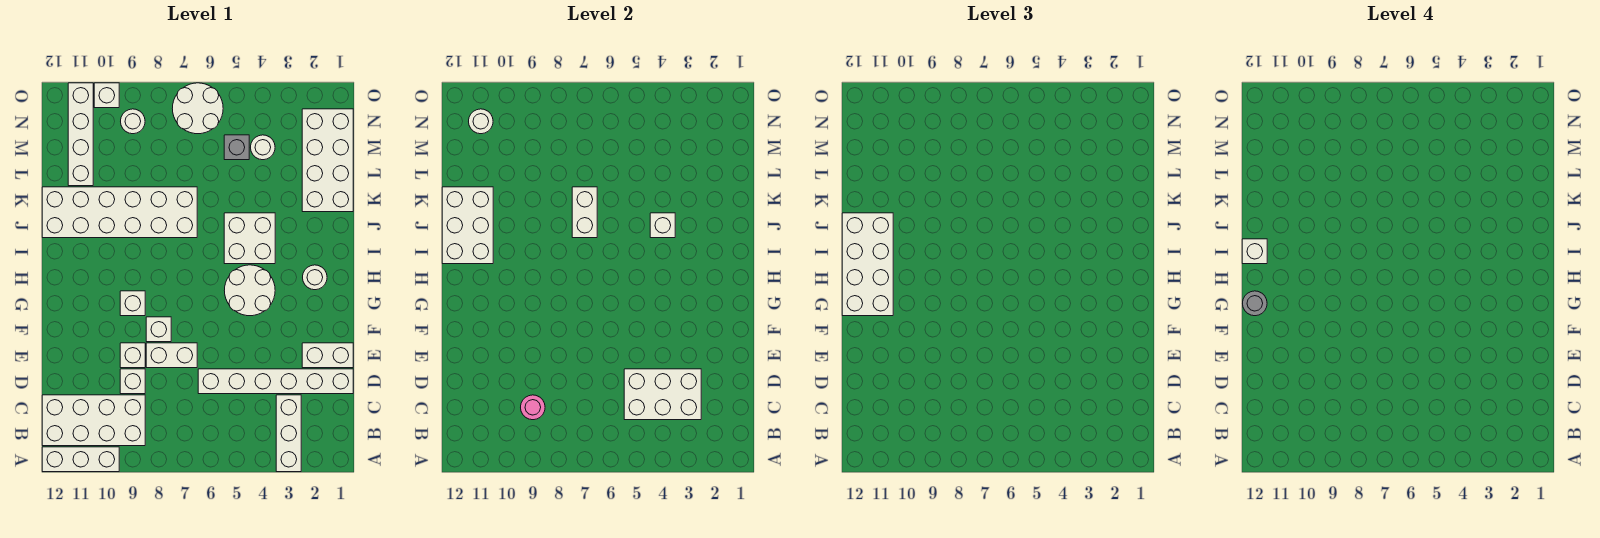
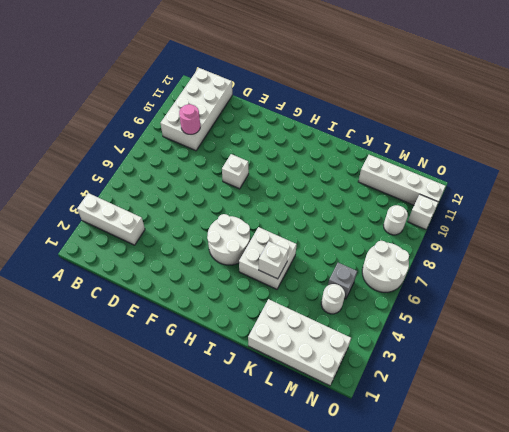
none -> white brick A10:A12 level 1
none -> white brick D1:D6 level 1
none -> white brick D9 level 1
none -> white brick E1:E2 level 1

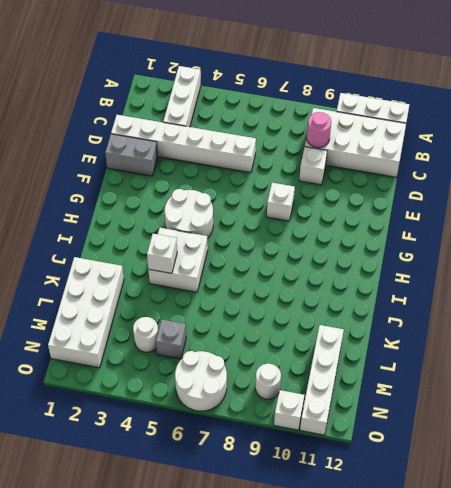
grey brick E1:E2 level 1 -> white brick E1:E2 level 1
none -> white brick E7:E8 level 1
none -> white brick E9 level 1
none -> white brick G9 level 1
none -> white round brick H2 level 1

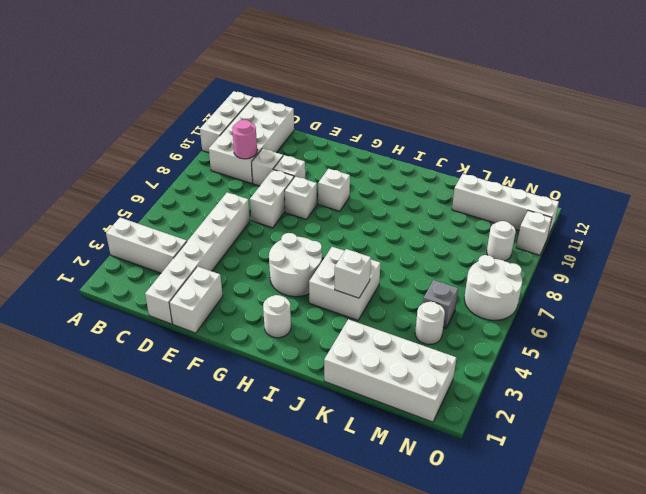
none -> white brick J7:K12 level 1
none -> white brick C3:D5 level 2
none -> white brick I11:K12 level 2
none -> white brick J7:K7 level 2

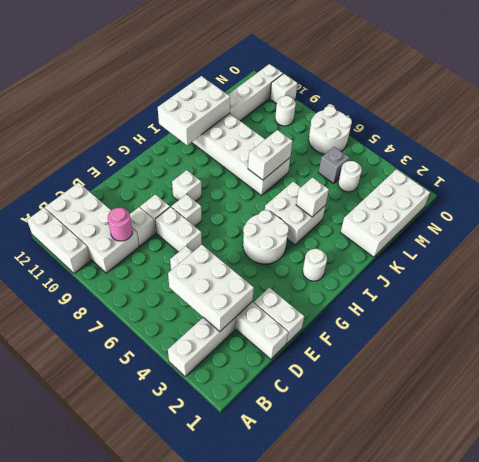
none -> white round brick N11 level 2
none -> white brick G11:J12 level 3
none -> grey round brick G12 level 4
none -> white brick I12 level 4

